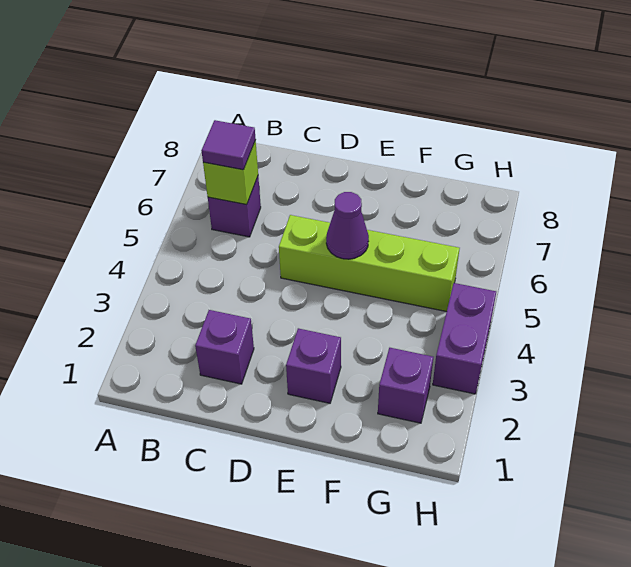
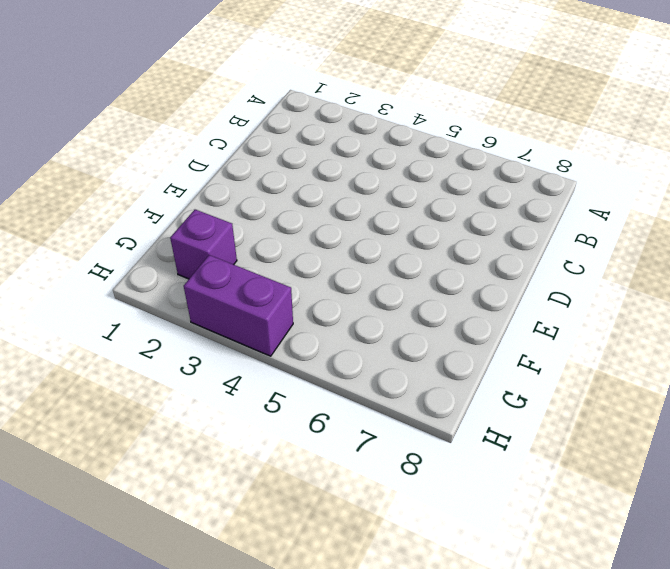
none -> purple brick B6 level 1
none -> purple brick C2 level 1

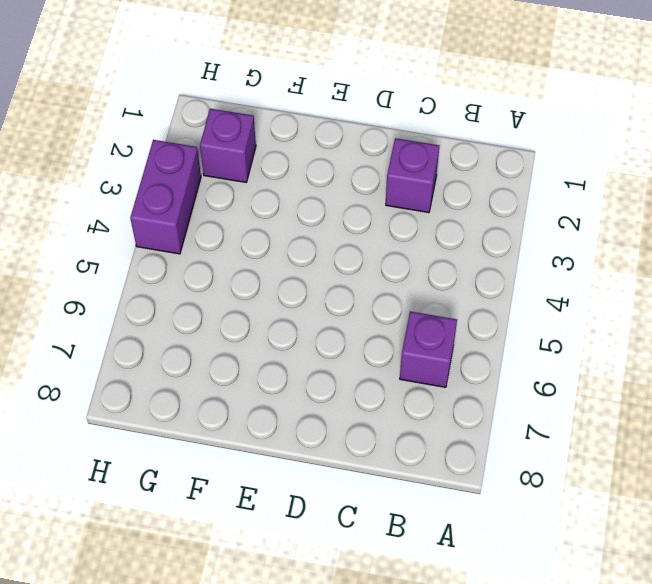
none -> lime brick D5:G5 level 1
none -> purple brick E2 level 1

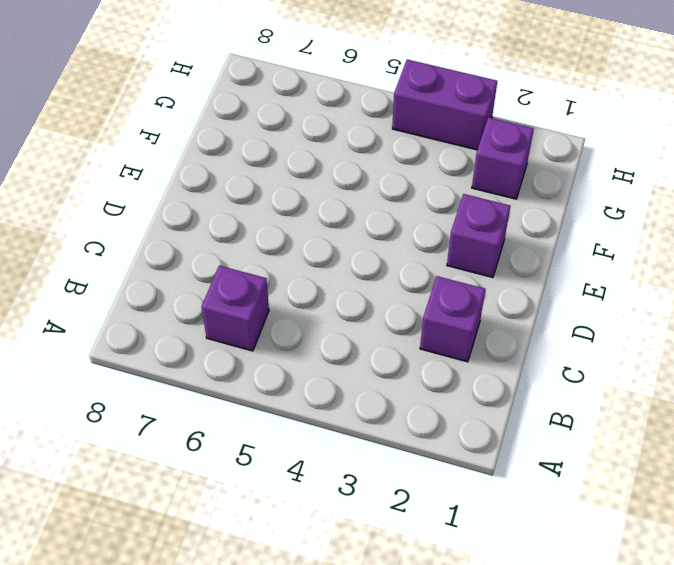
none -> lime brick D5:G5 level 1
none -> lime brick B6 level 2

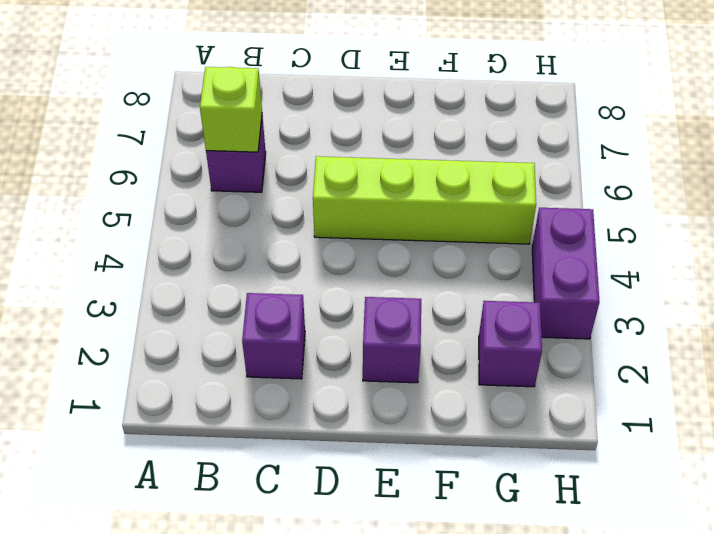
none -> purple cone E5 level 2
none -> purple tile B6 level 3

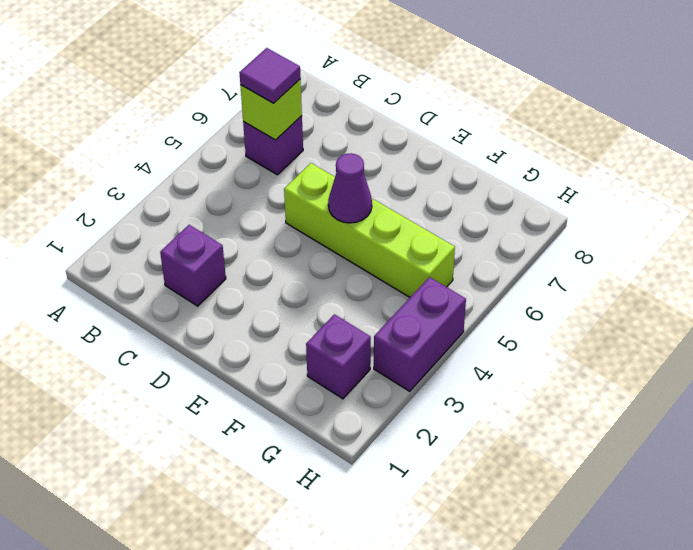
none -> purple brick E2 level 1

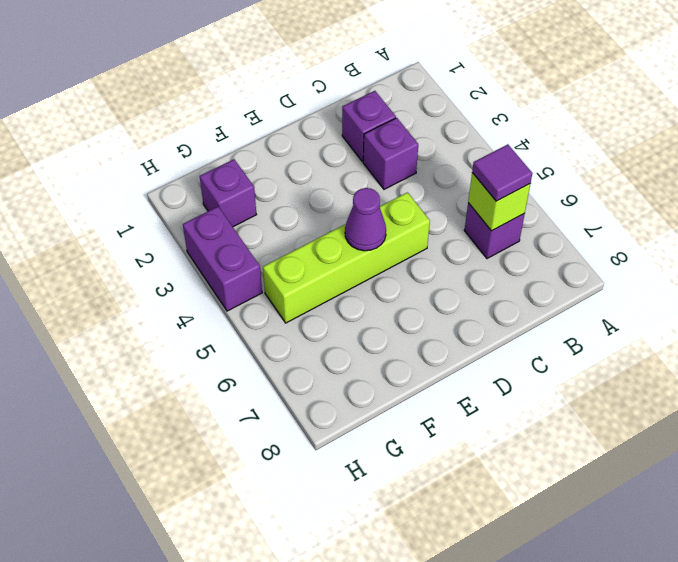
purple brick C3 level 1 -> purple brick E2 level 1

